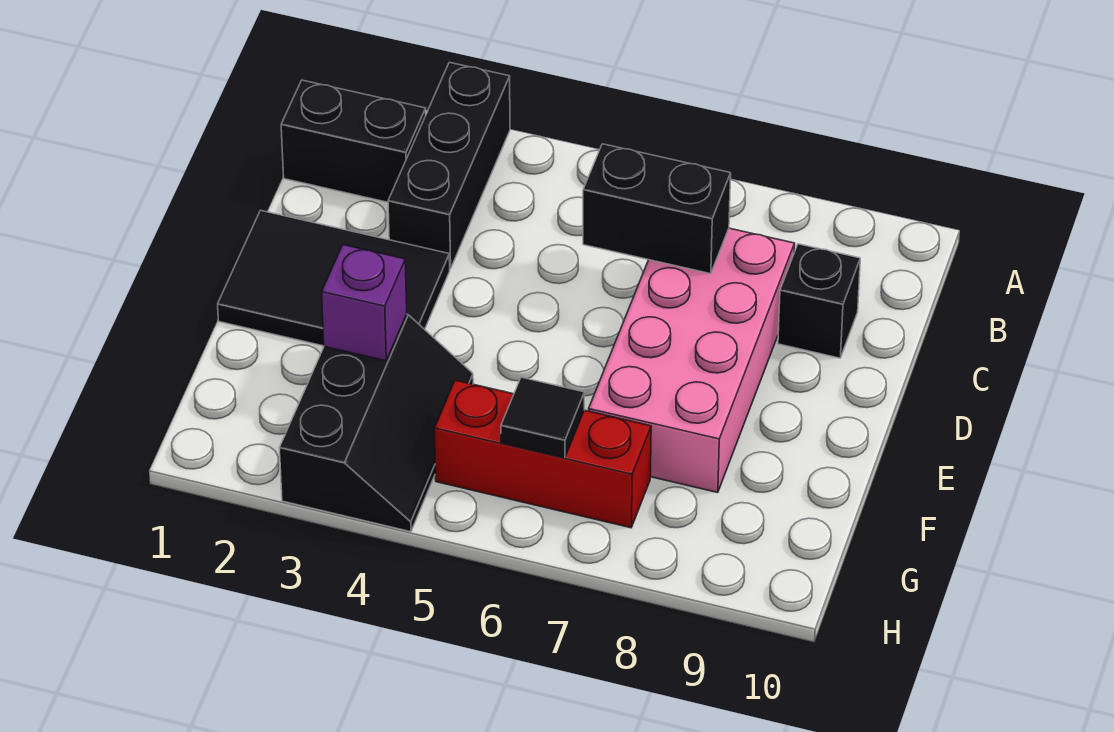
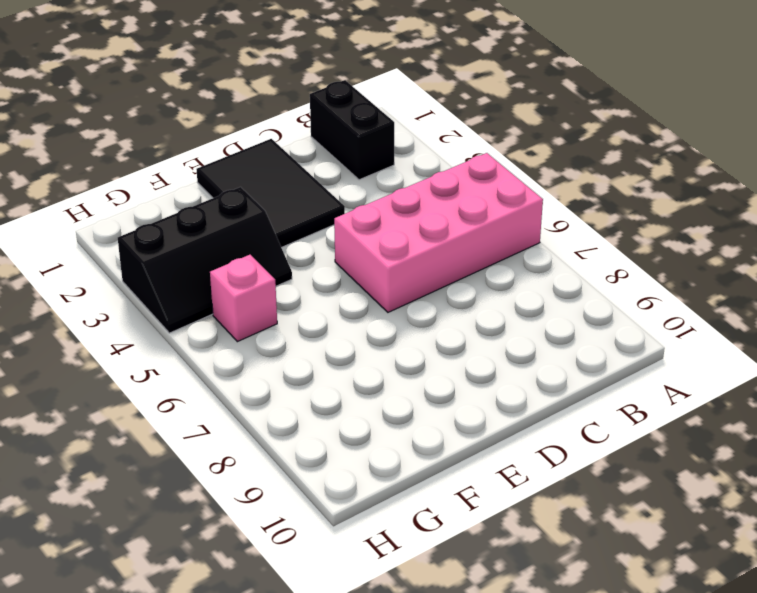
pink brick A5:D6 level 1 -> pink brick C7:F8 level 1
pink brick G5 level 1 -> red brick G5:G7 level 1
none -> black brick A3:C3 level 1
none -> black brick C9 level 1

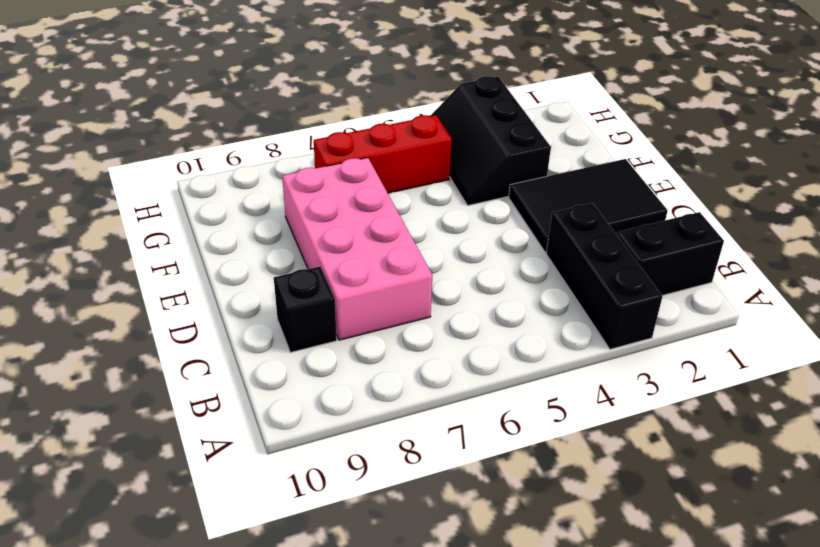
none -> black brick C6:C7 level 2
none -> purple brick F3 level 2

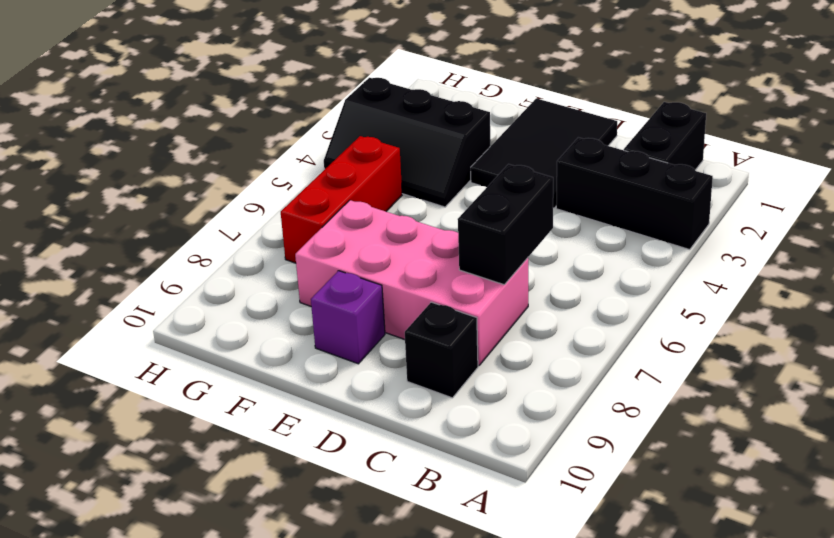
purple brick E9 level 1 -> purple brick F3 level 2
none -> black tile G6 level 2

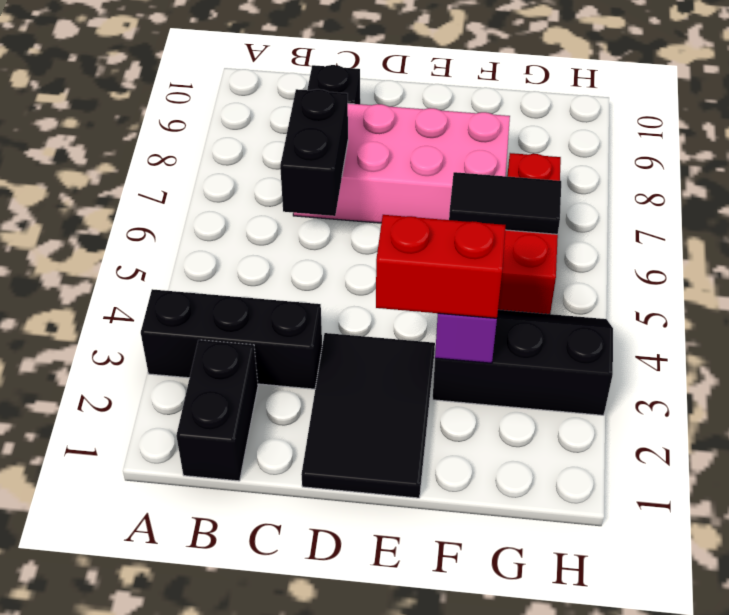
red brick E3:F3 level 3 -> none
black tile F6:G6 level 2 -> black tile G6 level 2

